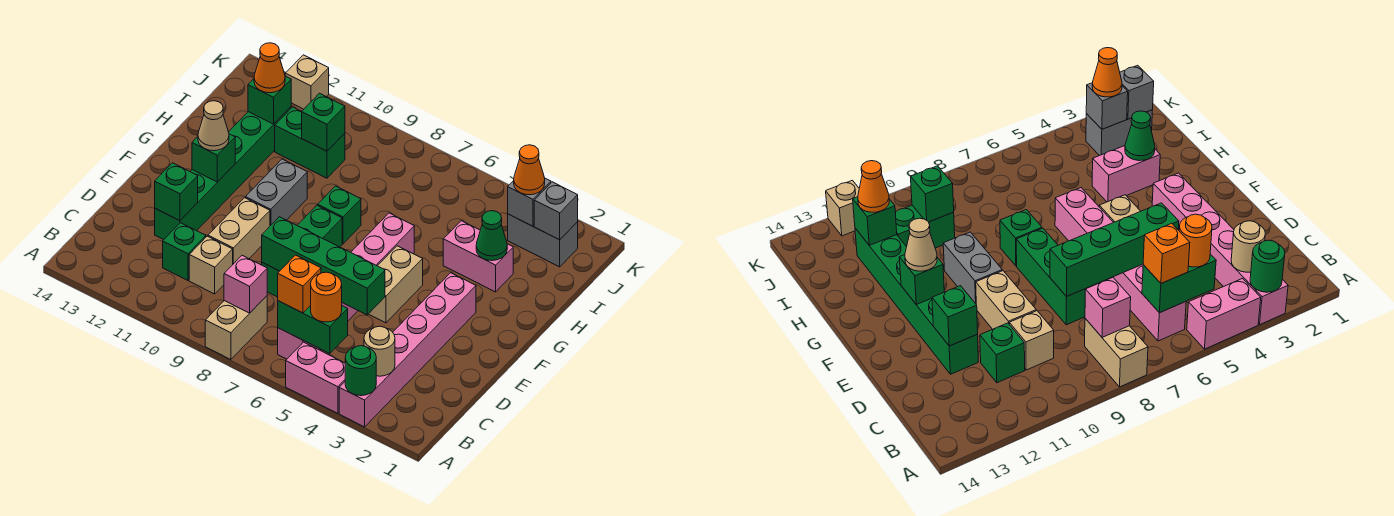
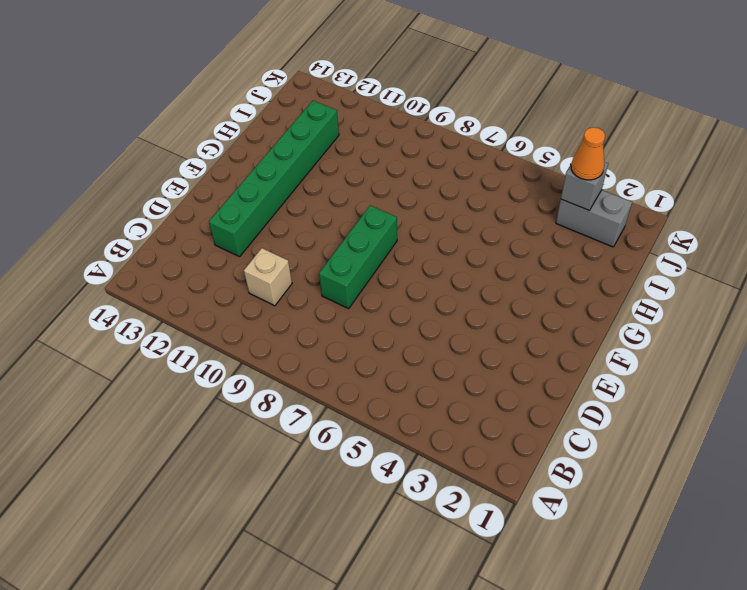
none -> pink brick A3:F3 level 1
none -> pink brick A4:A5 level 1
none -> tan brick A8:B8 level 1
none -> pink brick B6:G6 level 1

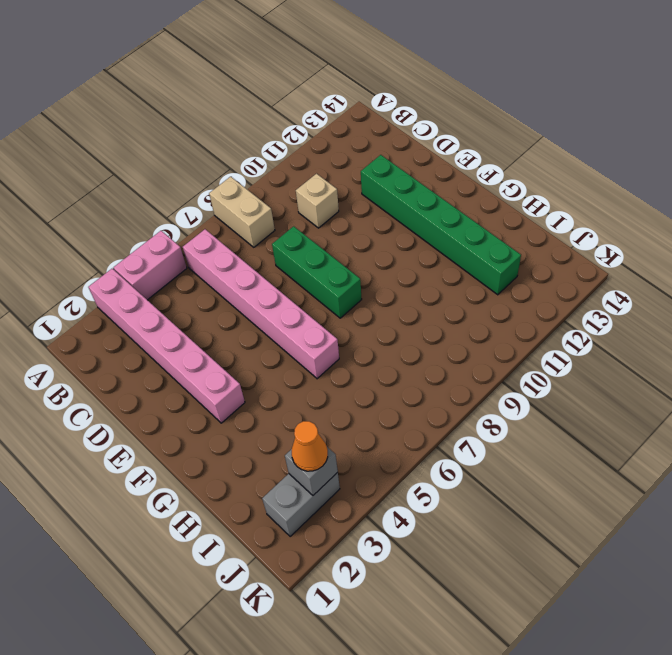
none -> green brick C11 level 1
none -> tan brick D10:E10 level 1
none -> tan brick E5:F5 level 1
none -> grey brick F10:G10 level 1

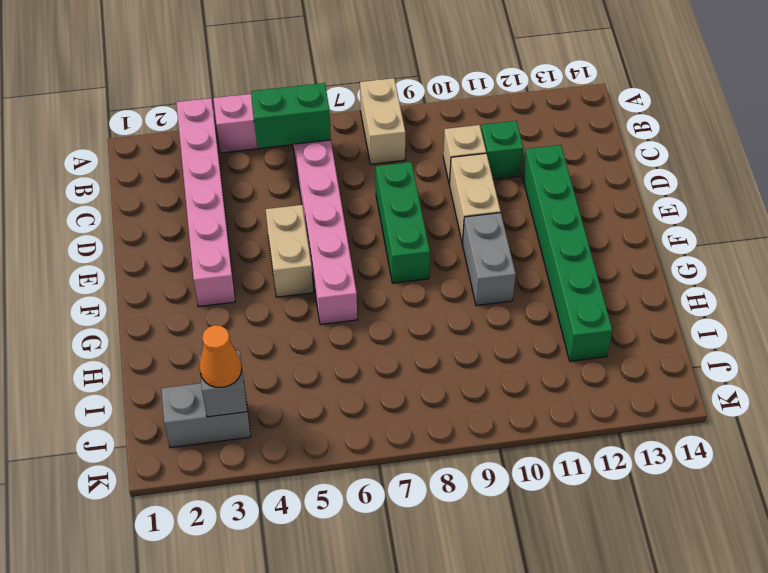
none -> green brick G8 level 1
none -> pink brick H3:H4 level 1
none -> green brick I10:I11 level 1
none -> tan brick K12 level 1

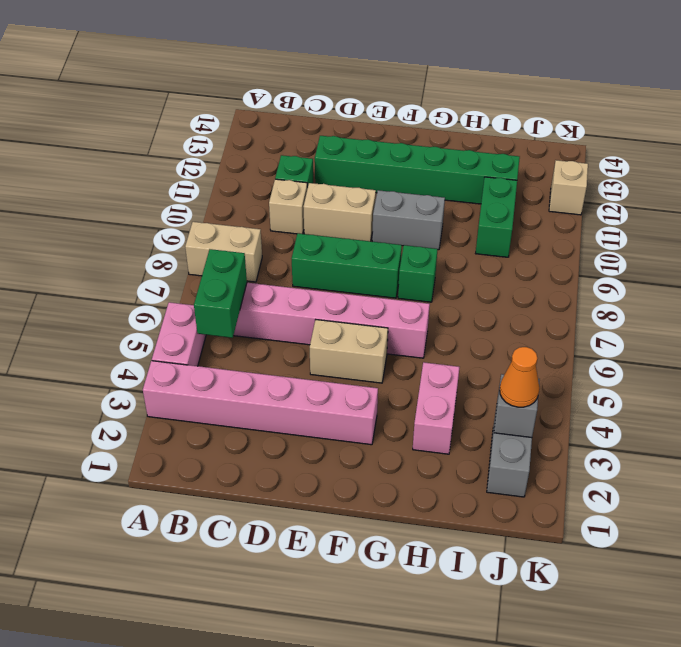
none -> green round brick A3 level 2
none -> tan round brick B3 level 2
none -> pink brick B8 level 2
none -> green brick D5:D8 level 2

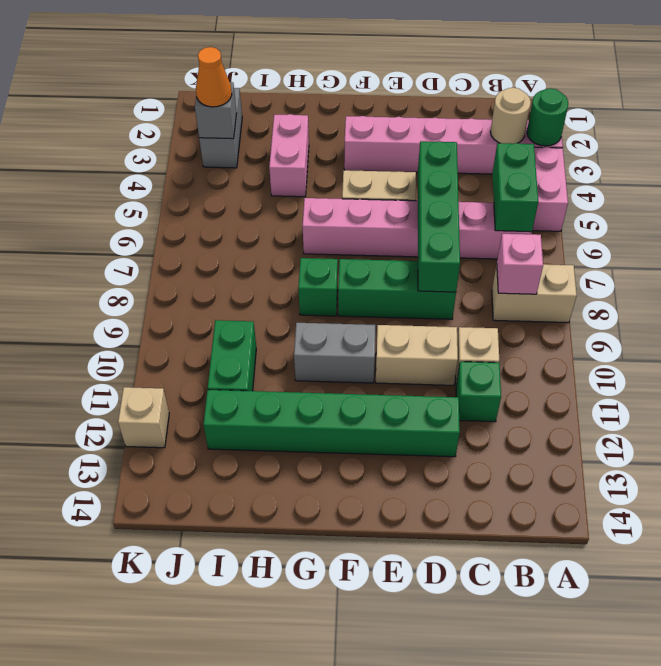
none -> green brick D12 level 2
none -> green brick F12 level 2
none -> green cone H3 level 2
none -> green brick I10 level 2

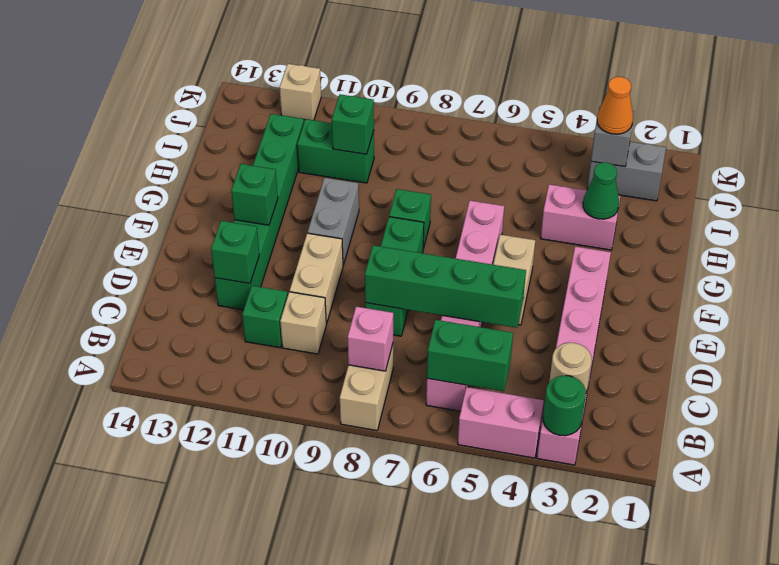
none -> green brick I12 level 2
none -> grey brick J2 level 2
none -> orange round brick B5 level 3
none -> orange brick B6 level 3

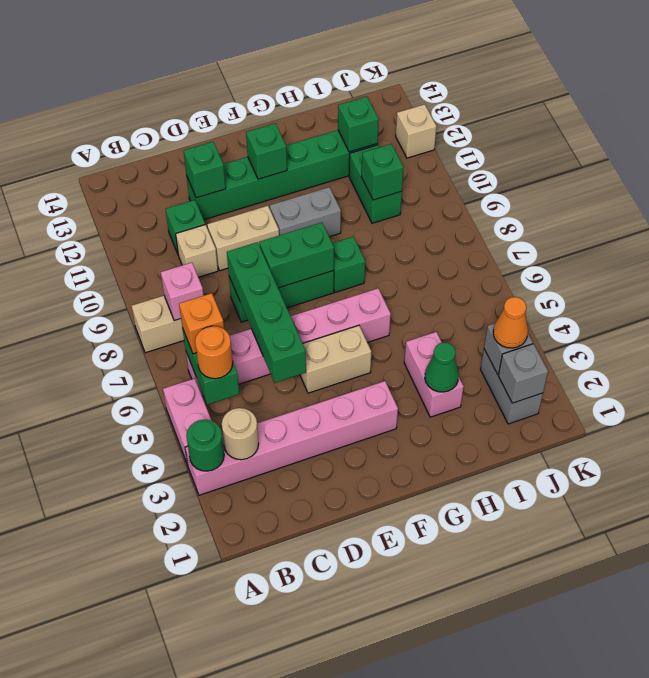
green brick E8:F8 level 2 -> none
none -> tan cone F12 level 3
none -> orange cone I12 level 3

